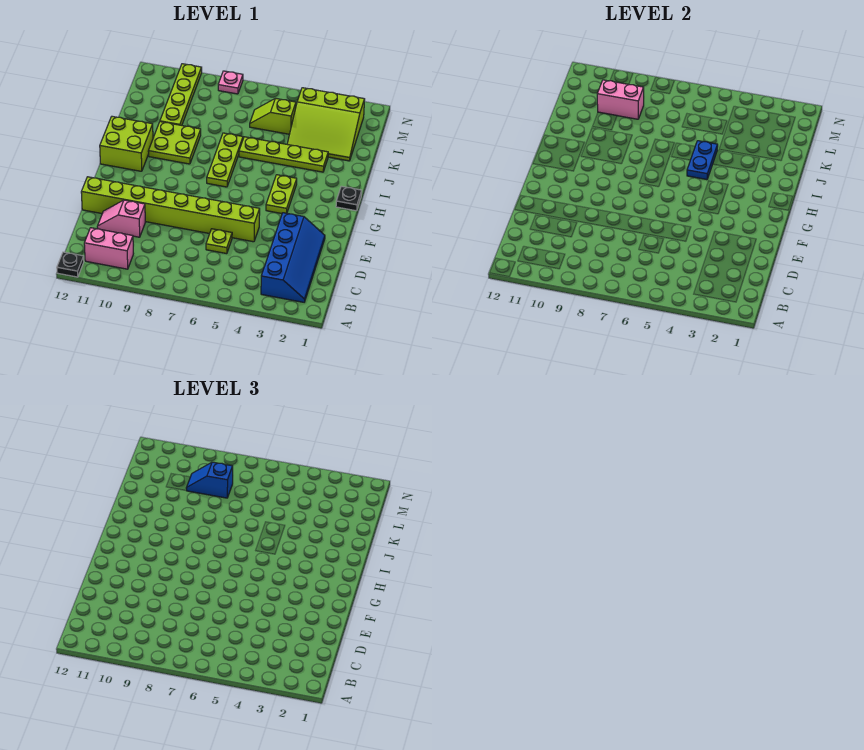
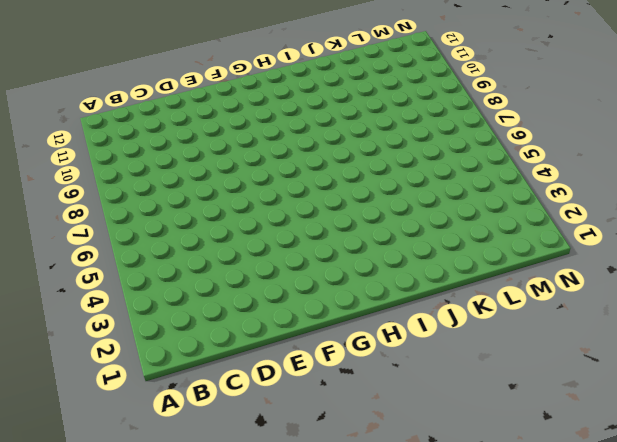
none -> black plate A12 level 1
none -> blue slope B2:E3 level 1 top 3
none -> pink brick B10:B11 level 1

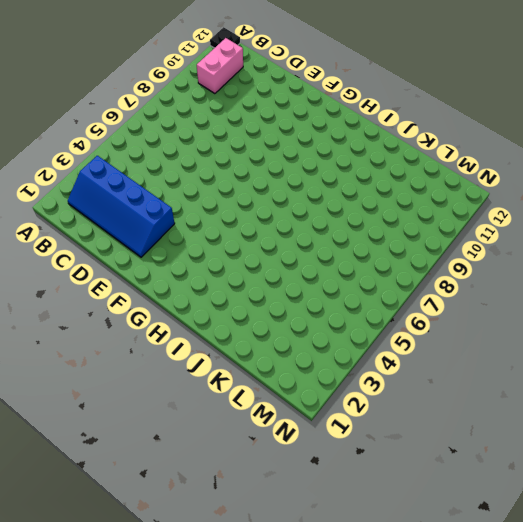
none -> lime plate D6 level 1
none -> pink slope D10:D11 level 1 top 10
none -> lime brick E5:E12 level 1

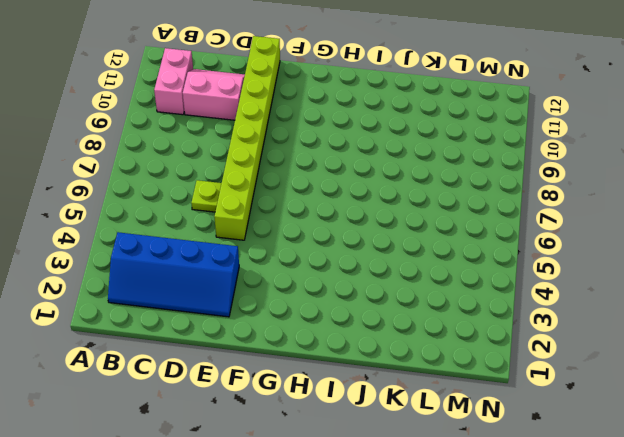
pink slope C10:D11 level 1 top 10 -> pink slope D10:D11 level 1 top 10
none -> black plate A12 level 1
none -> lime plate G4:H4 level 1
none -> black plate H1 level 1

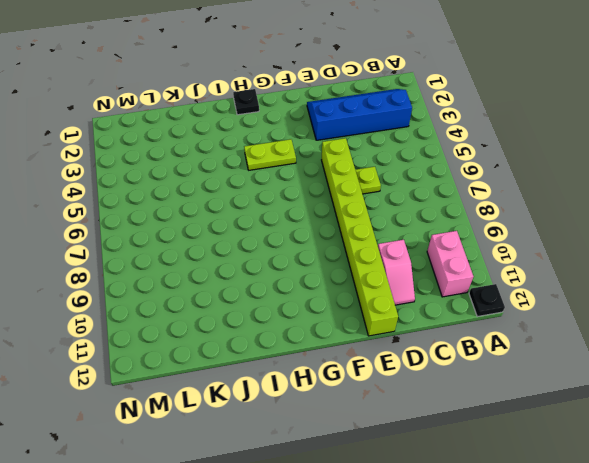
none -> lime plate H7:J7 level 1
none -> lime brick H11:I12 level 1
none -> lime plate I9:J10 level 1

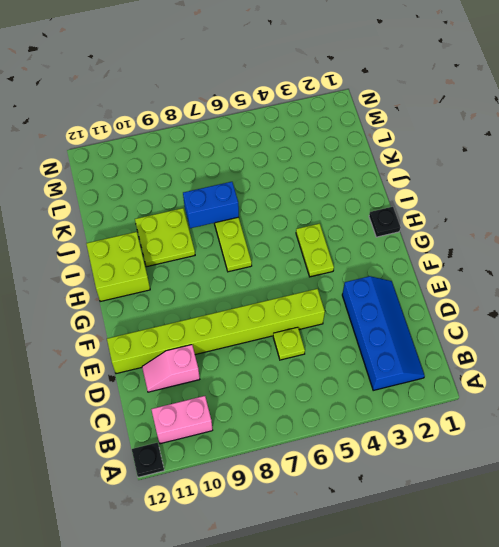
blue brick J7:J8 level 2 -> none
none -> lime plate J3:J6 level 1
none -> lime slope K2:M4 level 1 top M
none -> lime plate K10:N10 level 1

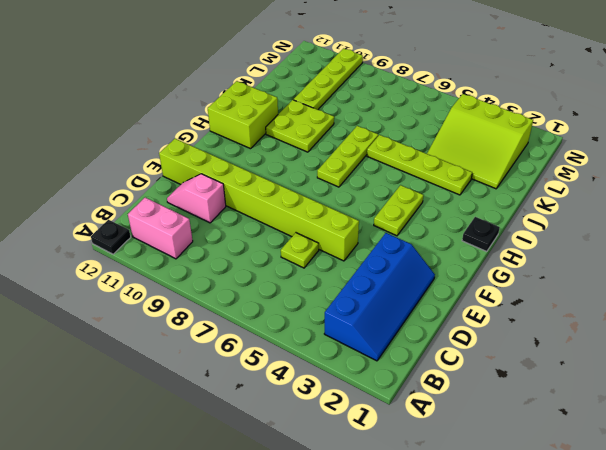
none -> lime slope L5:L6 level 1 top 5
none -> pink plate N8 level 1
none -> blue plate I5:J5 level 2

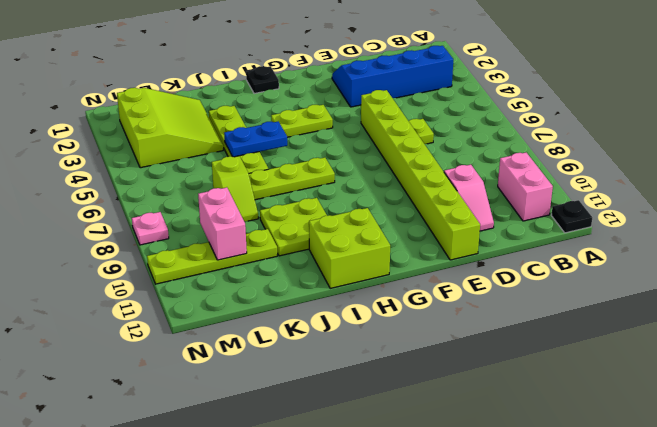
lime slope K7:K8 level 1 top 7 -> lime slope L5:L6 level 1 top 5
none -> blue slope L8:L9 level 3 top 8

